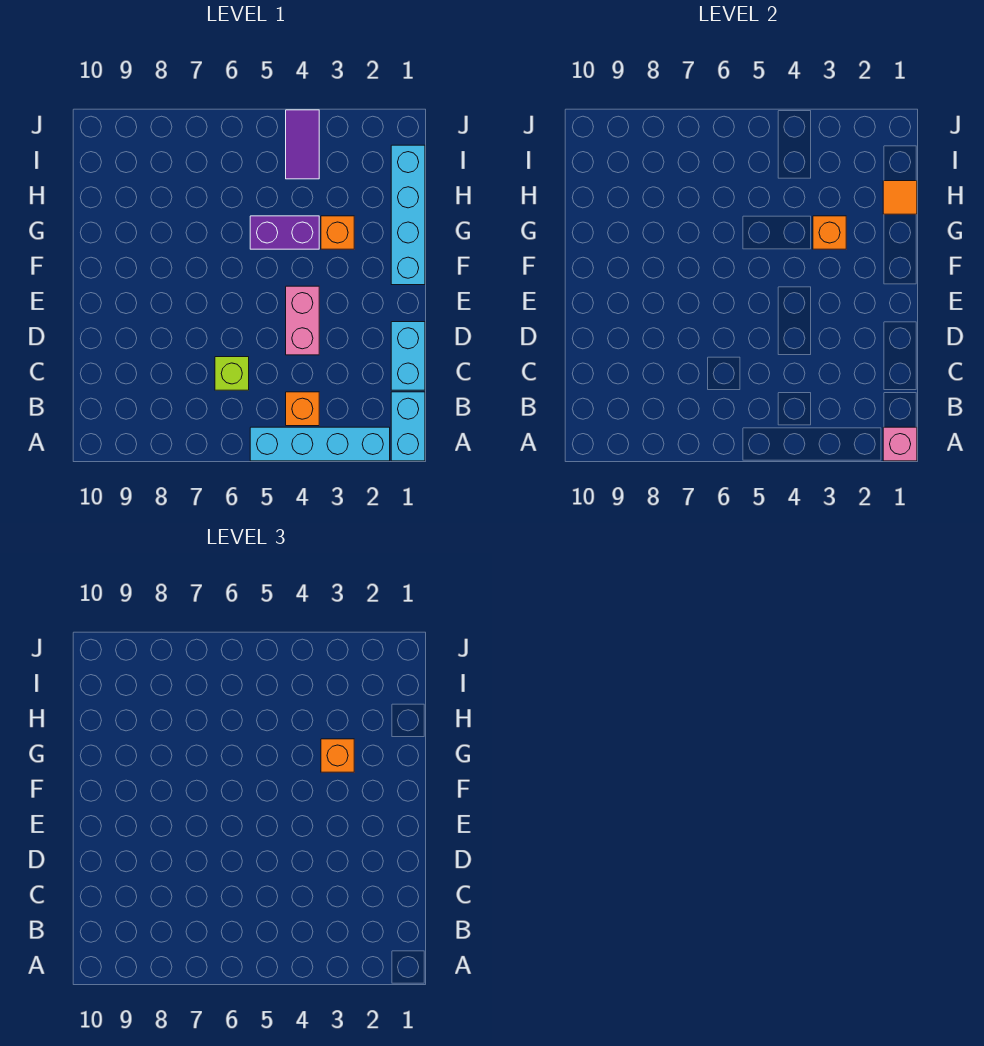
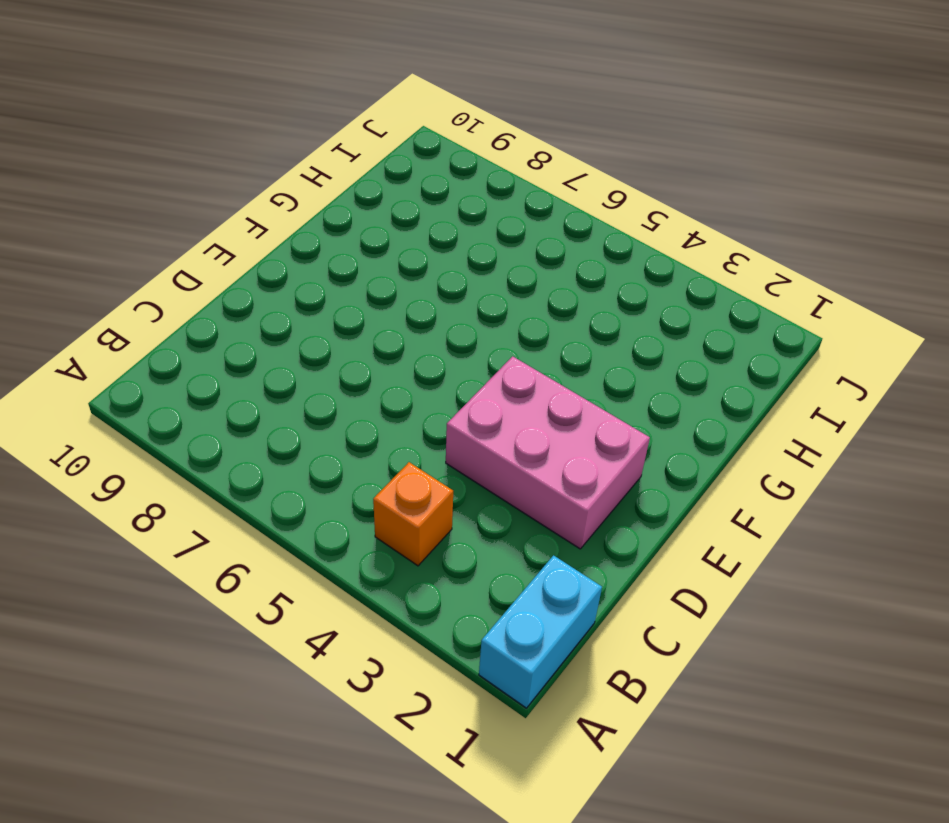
pink brick D2:E4 level 1 -> pink brick D4:E4 level 1
none -> cyan brick A2:A5 level 1
none -> cyan brick C1:D1 level 1
none -> lime brick C6 level 1

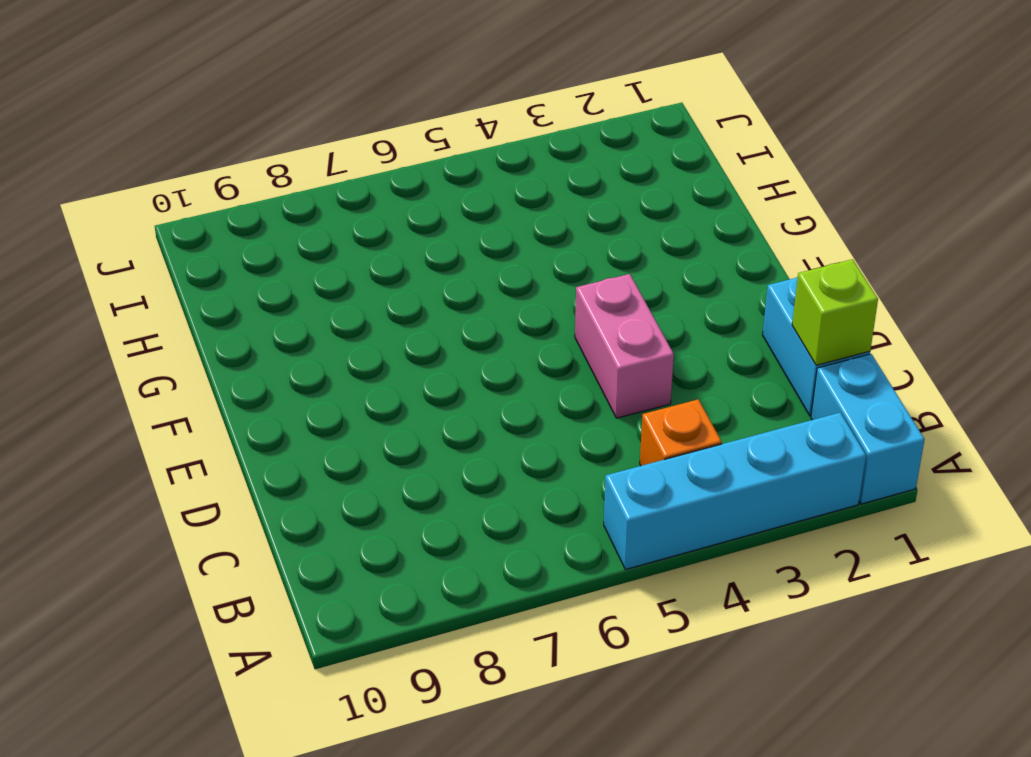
lime brick C1 level 2 -> lime brick C6 level 1
none -> cyan brick F1:I1 level 1
none -> orange brick G3 level 1
none -> purple brick G4:G5 level 1

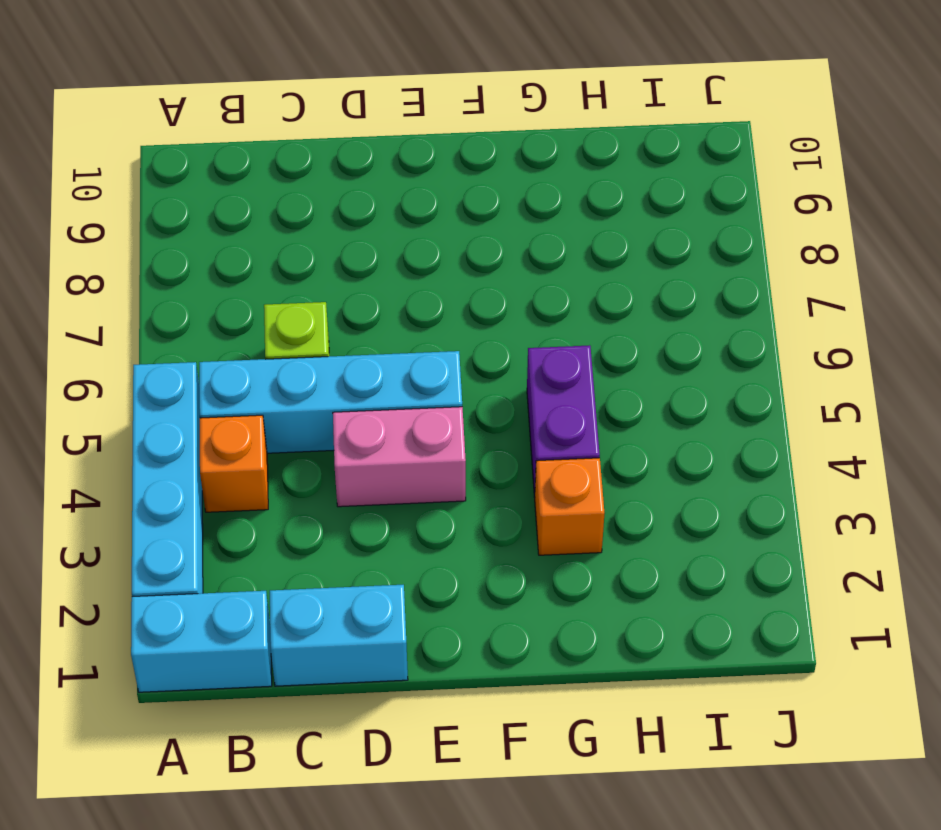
cyan brick B5:E5 level 1 -> cyan brick F1:I1 level 1
none -> purple tile I4:J4 level 1
none -> pink brick A1 level 2
none -> orange brick G3 level 2

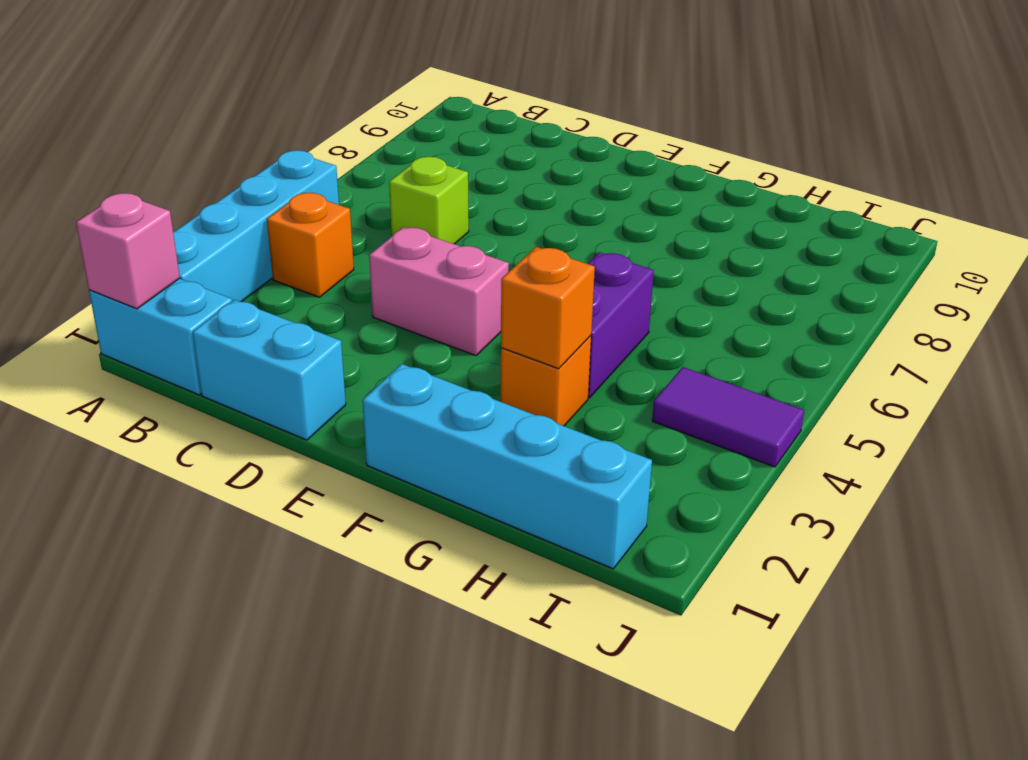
none -> orange tile H1 level 2
none -> orange brick G3 level 3

